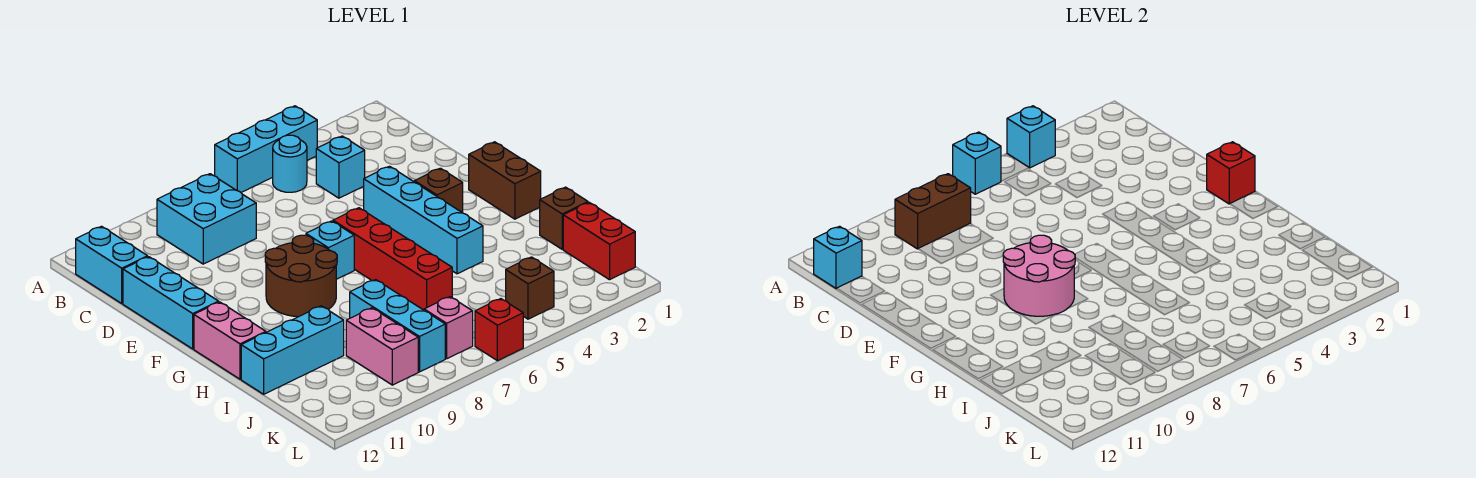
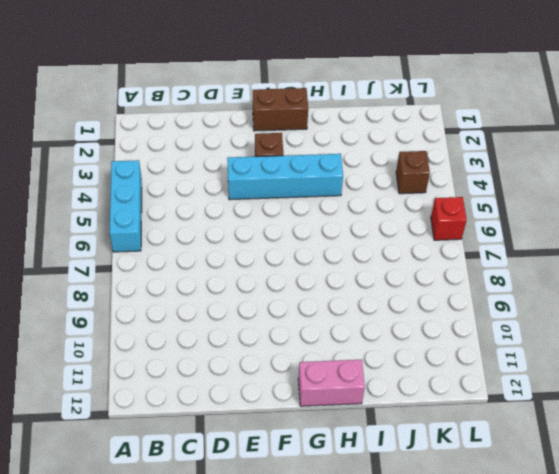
none -> cyan round brick B5 level 1
none -> cyan brick B8:C9 level 1
none -> cyan brick B12:C12 level 1

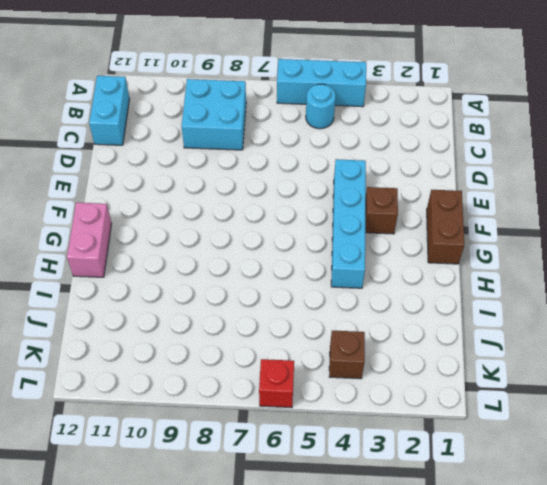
none -> cyan brick C4 level 1
none -> cyan brick D12:F12 level 1
none -> red brick F6:I6 level 1

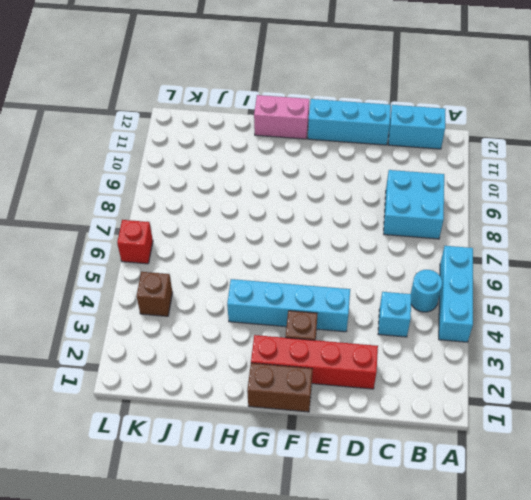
red brick D2:G2 level 1 -> red brick F6:I6 level 1
none -> cyan brick F7 level 1
none -> brown round brick F8:G9 level 1
none -> brown brick I1 level 1

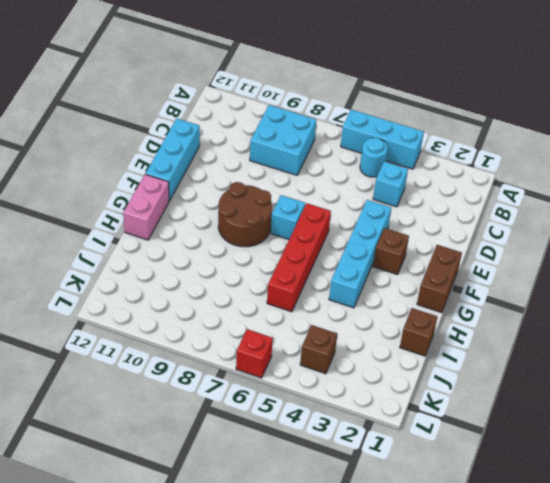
none -> cyan brick B12:C12 level 1
none -> cyan brick I8:K8 level 1
none -> cyan brick I10:I12 level 1

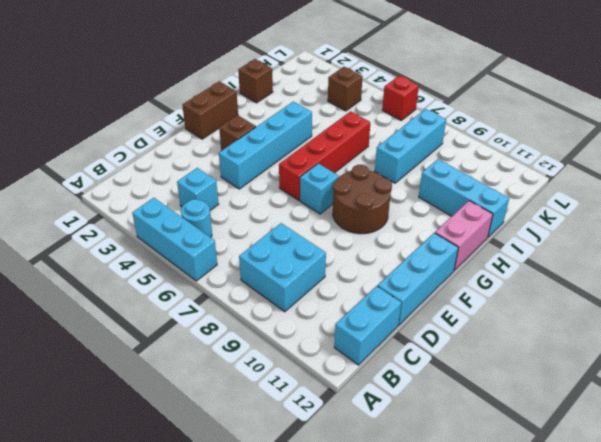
none -> red brick J1:K1 level 1
none -> pink brick J9:K9 level 1
none -> pink brick K7 level 1

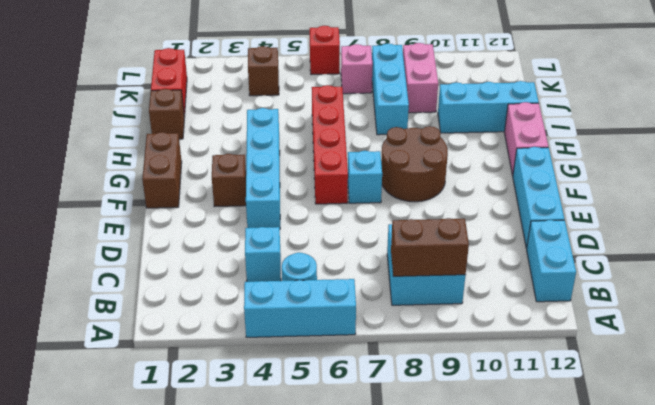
none -> cyan brick A4 level 2
none -> cyan brick A6 level 2
none -> cyan brick B12 level 2

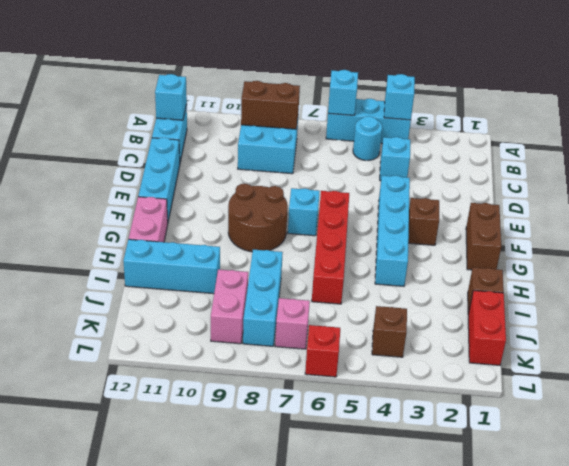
none -> red brick F1 level 2
none -> pink round brick F8:G9 level 2

